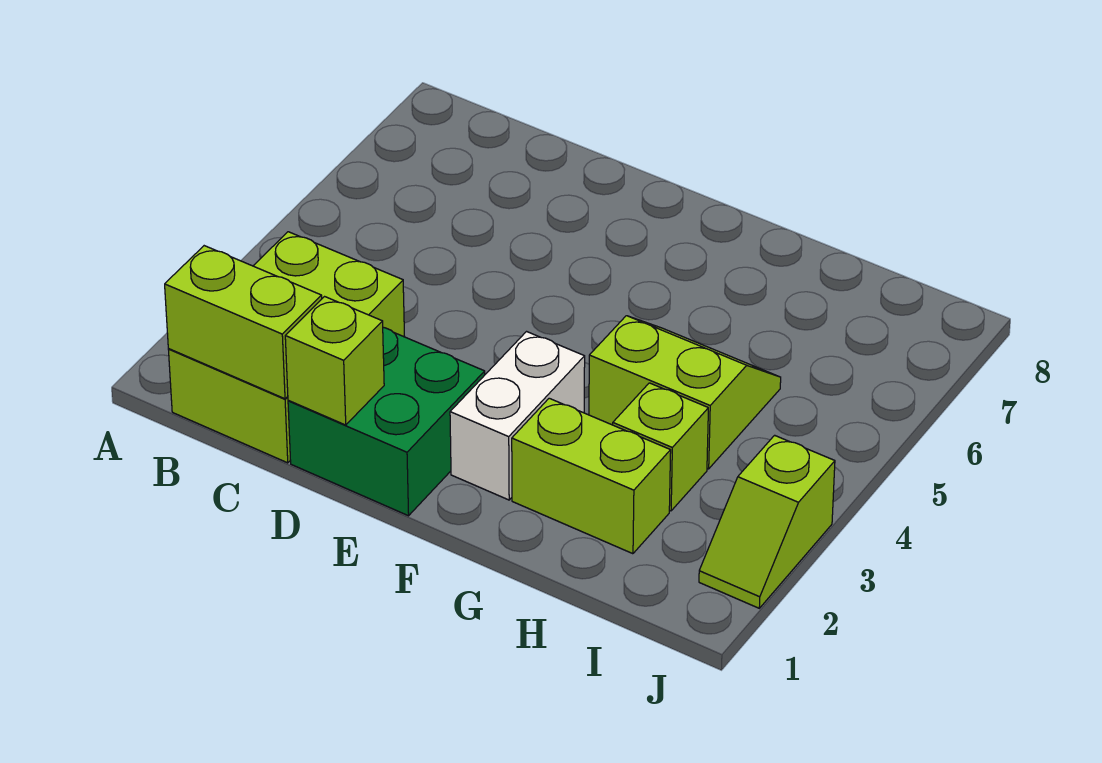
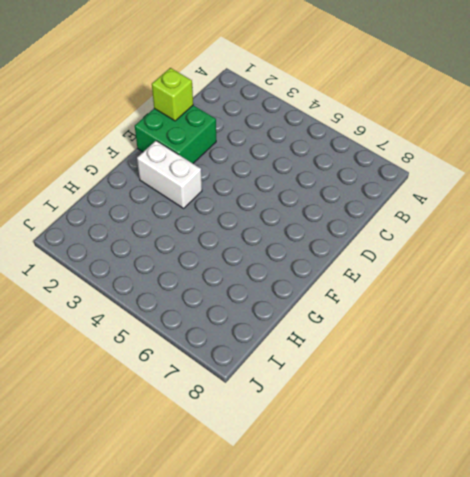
none -> lime brick B1:C3 level 1
none -> lime brick G2:H2 level 1

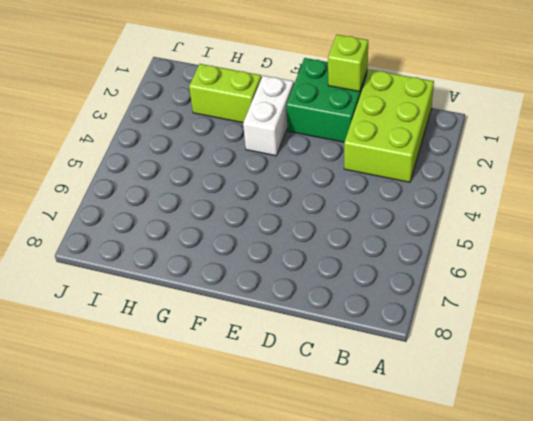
none -> lime slope G4:H5 level 1 top 4
none -> lime brick H3 level 1

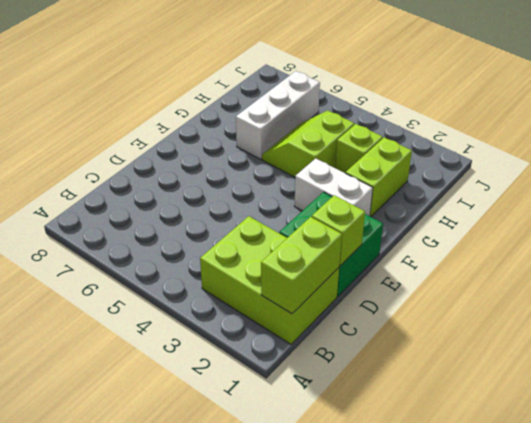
white brick G6:I6 level 1 -> none
none -> lime slope J2:J3 level 1 top 3

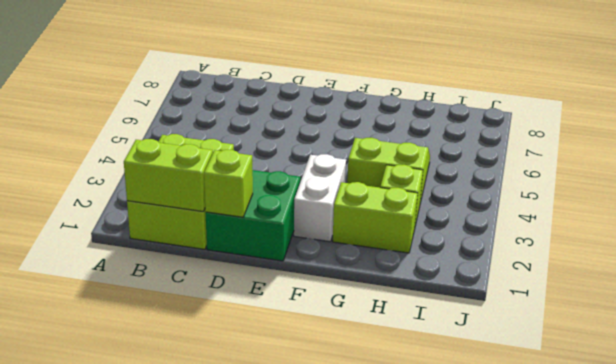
none -> lime slope J2:J3 level 1 top 3

